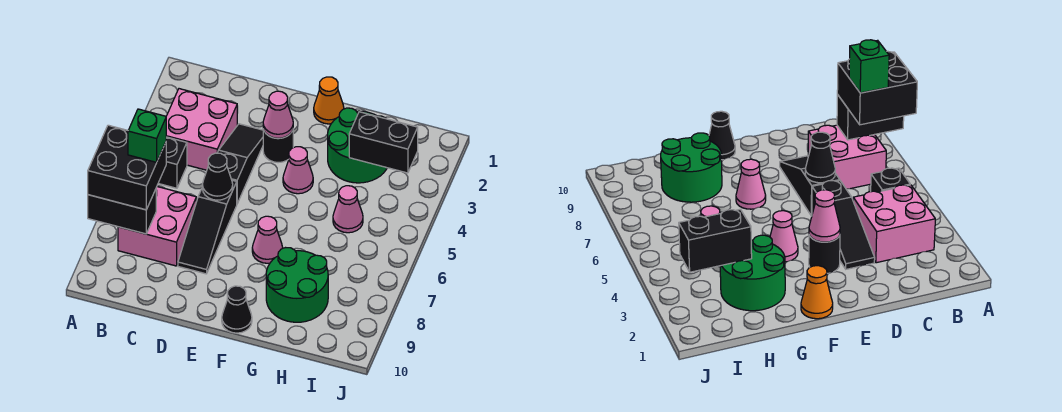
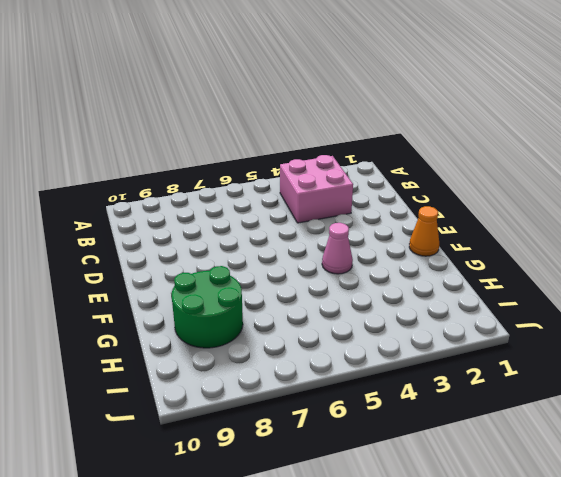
none -> black brick B5 level 1
none -> pink brick B7:C8 level 1
none -> black slope D3:D5 level 1 top 5

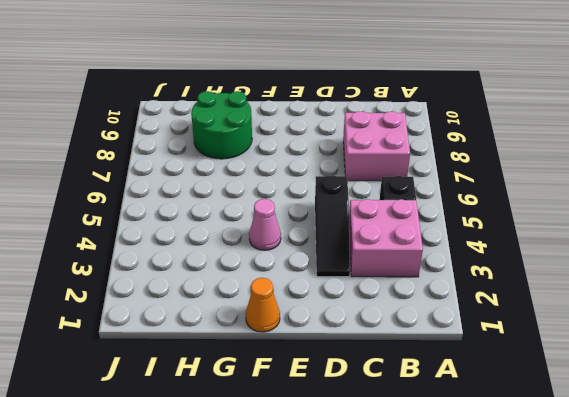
none -> black slope D6:D8 level 1 top 6
none -> black round brick E3 level 1
none -> pink cone F7 level 1

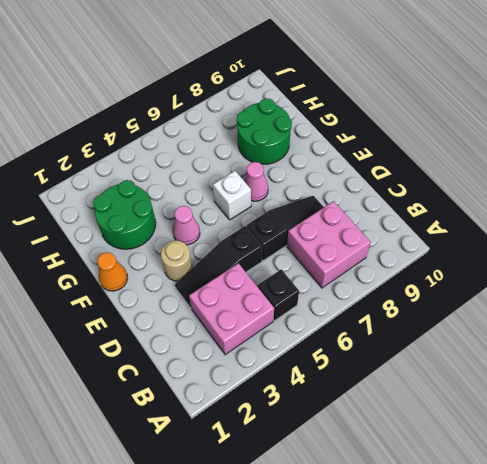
tan round brick E3 level 1 -> black round brick E3 level 1
white brick F6 level 1 -> none
none -> black cone F10 level 1
none -> pink cone H5 level 1
none -> black brick A8:B8 level 2

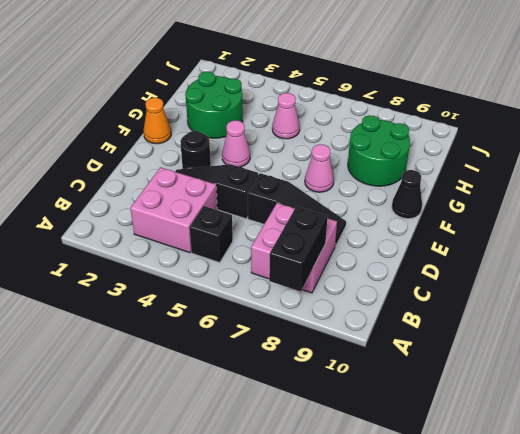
none -> black cone D6 level 2
none -> pink cone E3 level 2
none -> black brick H3:I3 level 2

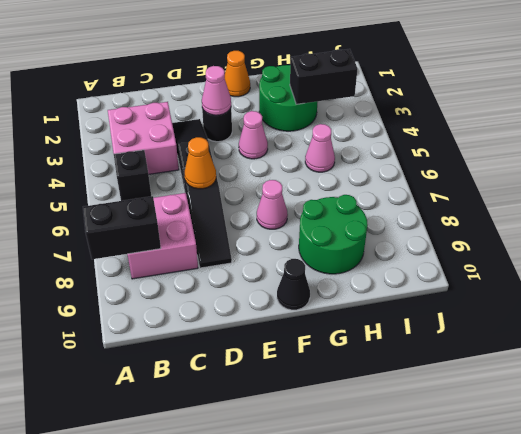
orange cone D6 level 2 -> black cone D6 level 2
none -> black brick A7:B8 level 3
none -> green brick B7 level 4

